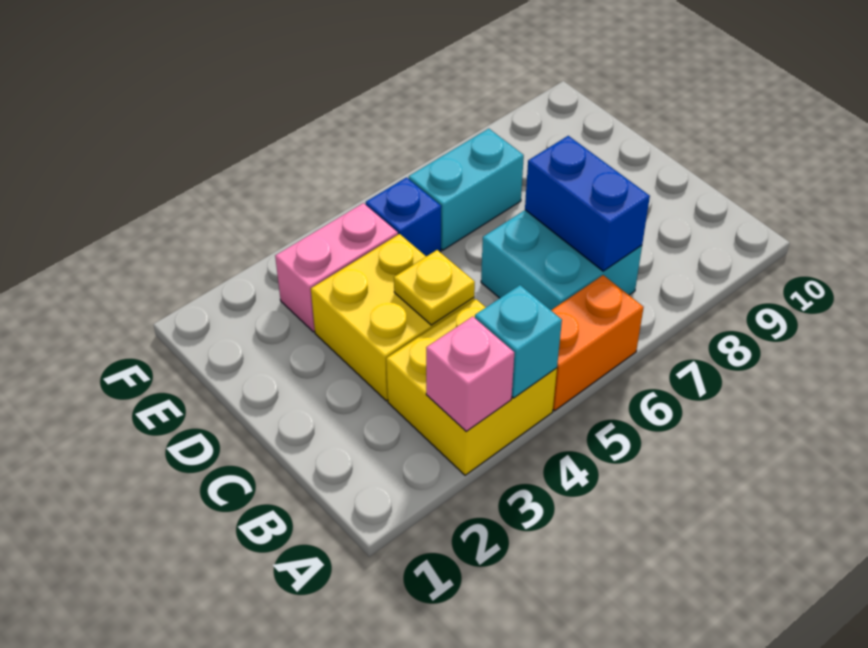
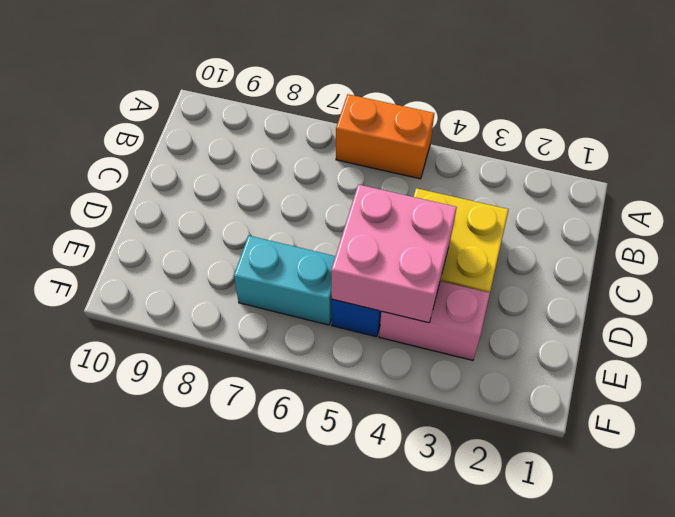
pink brick D4:E5 level 2 -> none
none -> yellow brick A3:B4 level 1
none -> cyan brick B6:C7 level 1

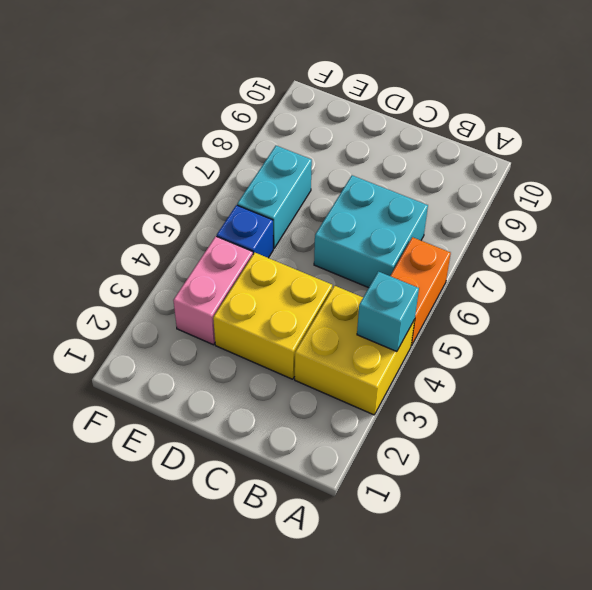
none -> pink brick A3 level 2
none -> blue brick B7:C7 level 2

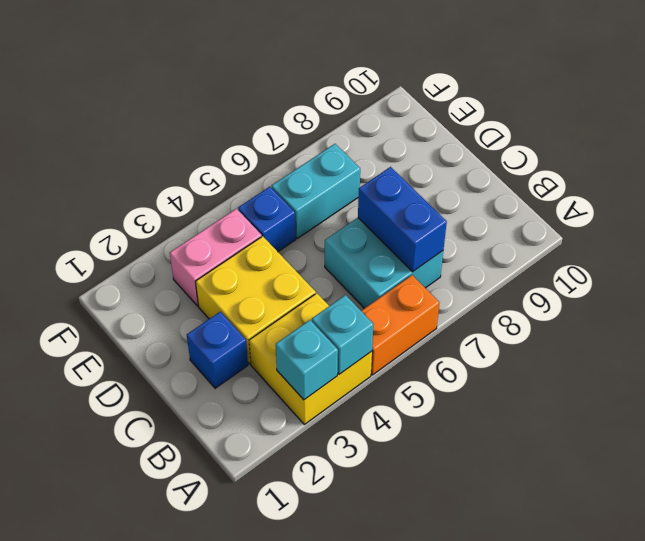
cyan brick A3 level 2 -> pink brick A3 level 2
blue brick C2 level 1 -> none
none -> yellow plate C4 level 2

